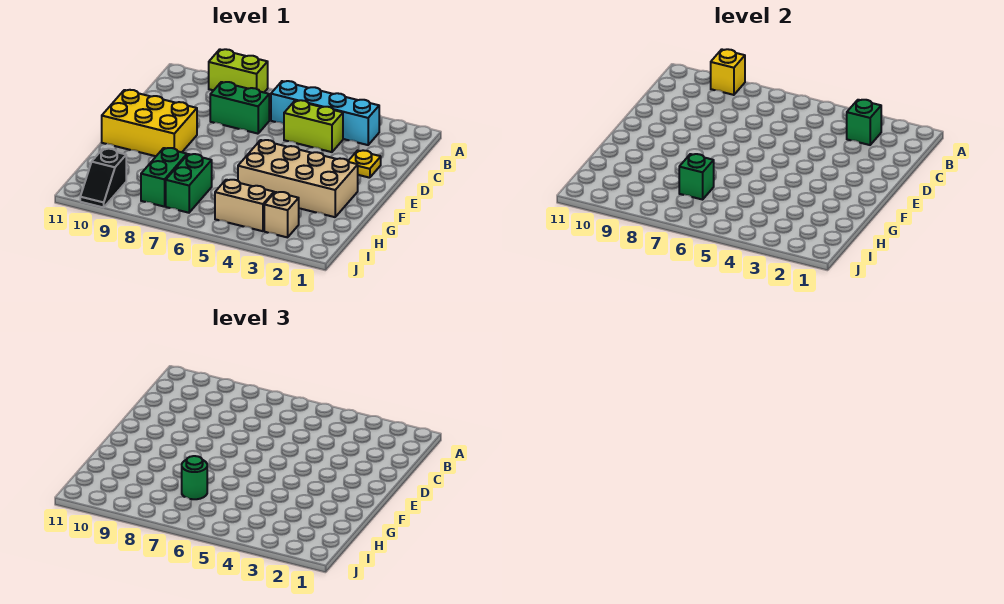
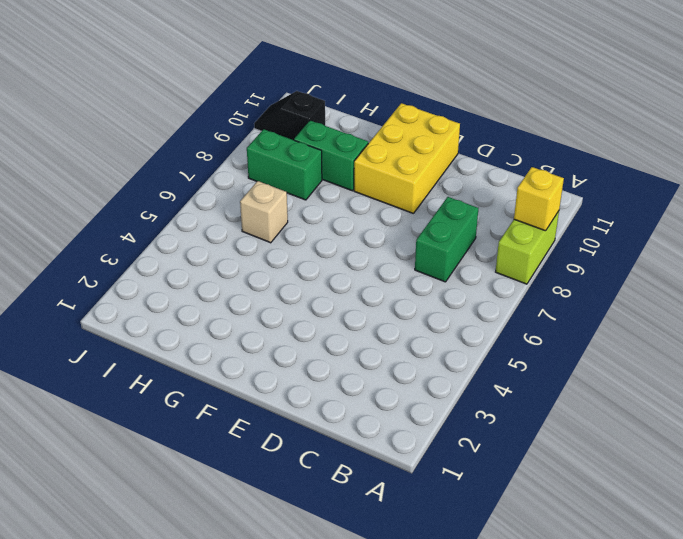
green brick G9:H9 level 1 -> green brick H7:I7 level 1
tan brick H6 level 1 -> tan brick I3 level 1
none -> cyan brick B3:B6 level 1
none -> lime brick C4:C5 level 1
none -> yellow plate D2 level 1

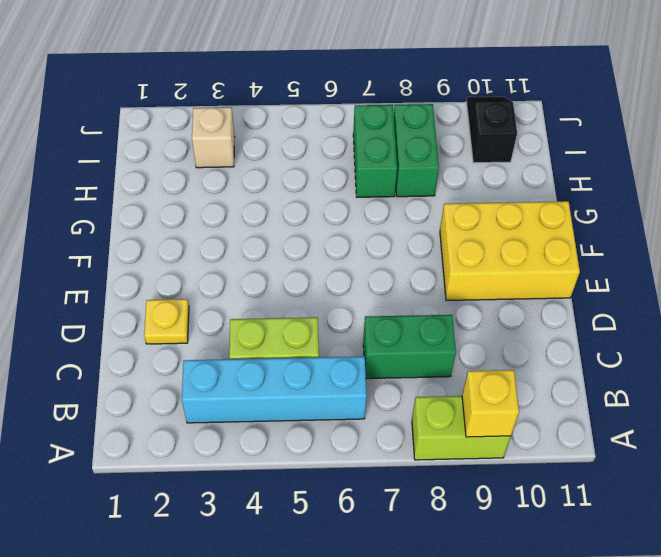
none -> tan brick F2:G5 level 1
none -> tan brick I4:I5 level 1
none -> green brick B3 level 2

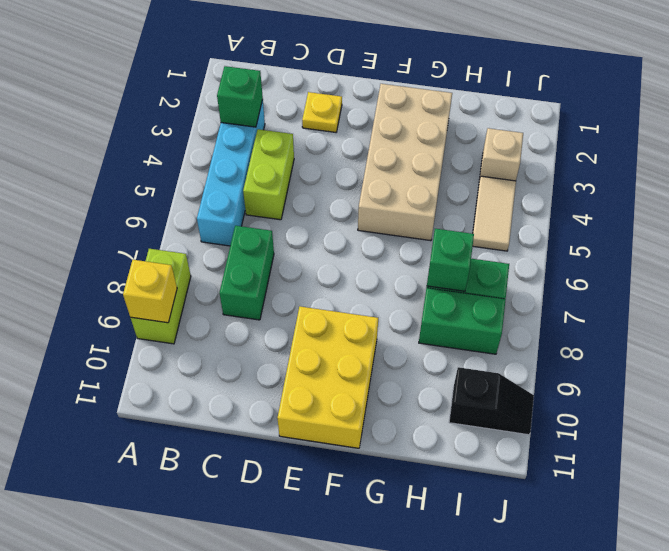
tan tile I4:I5 level 1 -> tan brick I4:I5 level 1
none -> green round brick H7 level 3

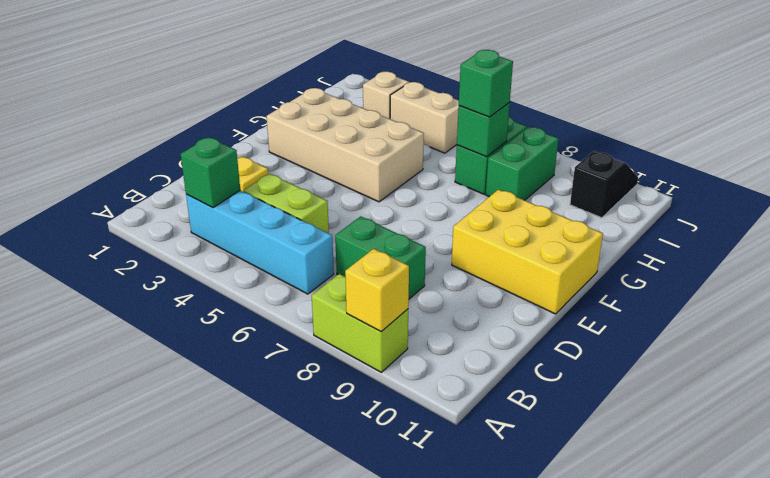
green brick H7 level 3 -> green round brick H7 level 3

